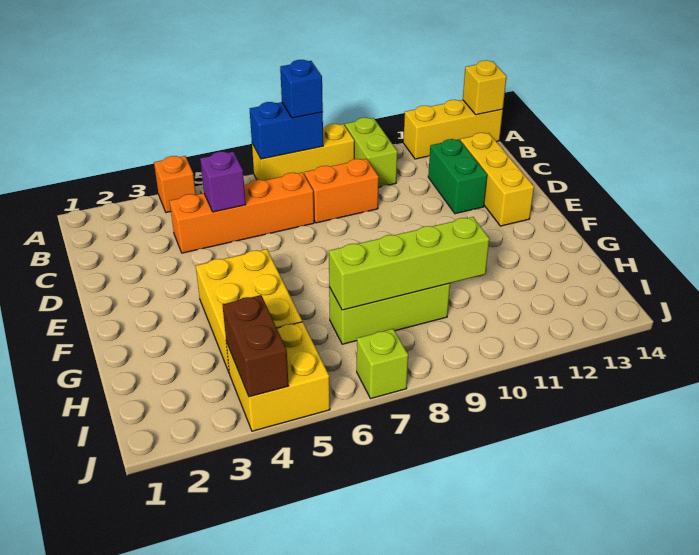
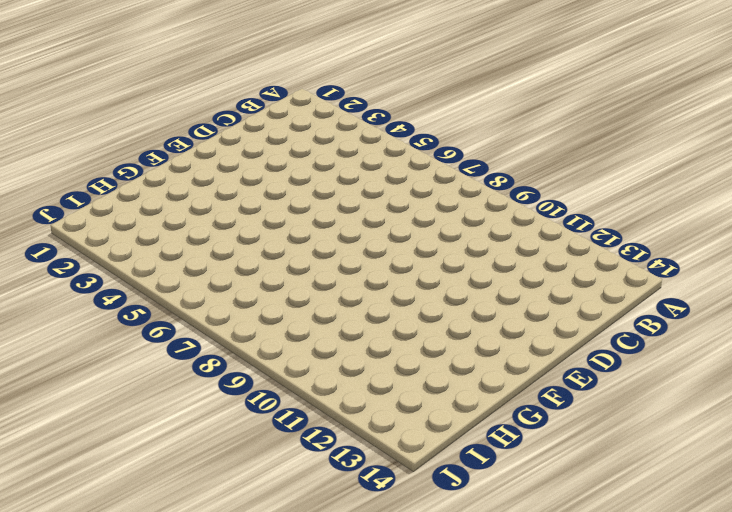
none -> orange brick A4 level 1
none -> yellow brick A7:A9 level 1
none -> lime brick A10:B10 level 1

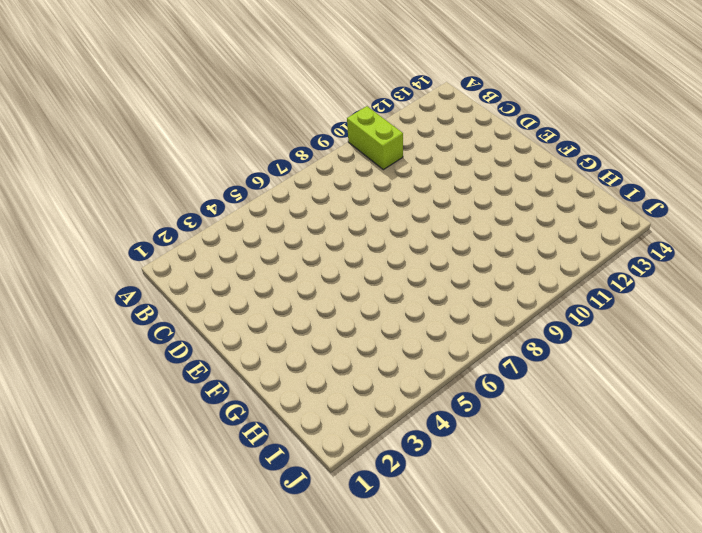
none -> orange brick A4 level 1
none -> yellow brick A7:A9 level 1
none -> yellow brick A12:A14 level 1

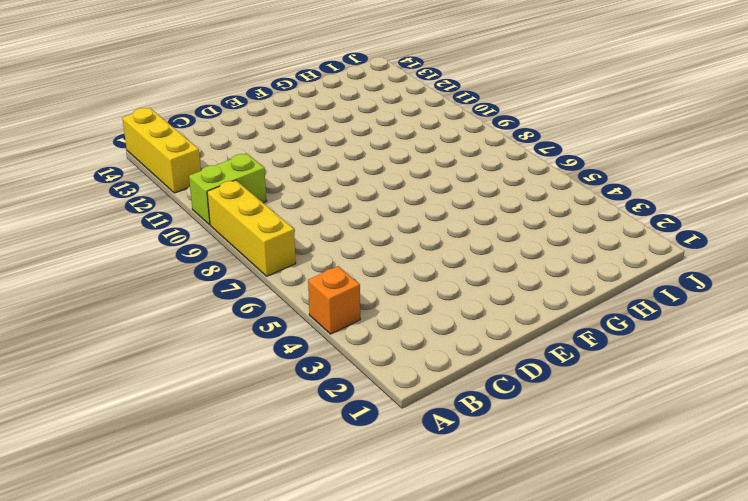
none -> orange brick C4:C7 level 1
none -> orange brick C8:C9 level 1
none -> green brick C12:D12 level 1

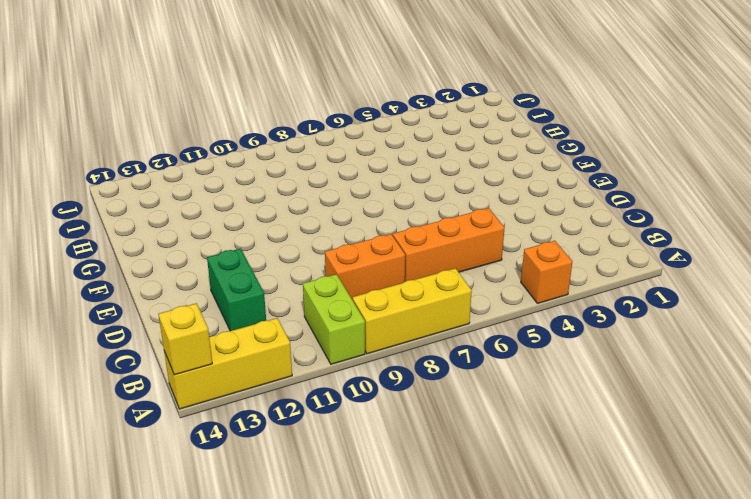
orange brick C5:C7 level 1 -> orange brick C4:C7 level 1
none -> yellow brick C13:E13 level 1
none -> yellow brick F4:H5 level 1
none -> lime brick H7:H9 level 1

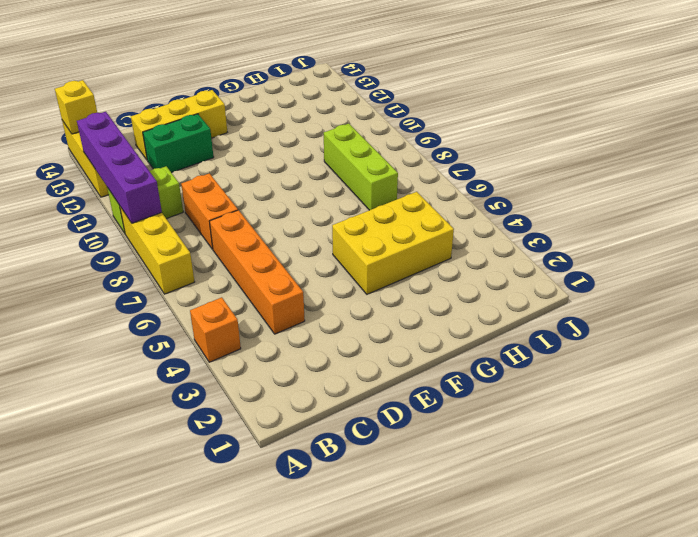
purple brick A9:A12 level 2 -> none
none -> yellow brick I4:J5 level 1
none -> lime brick J7 level 1
none -> blue brick A7:A8 level 2

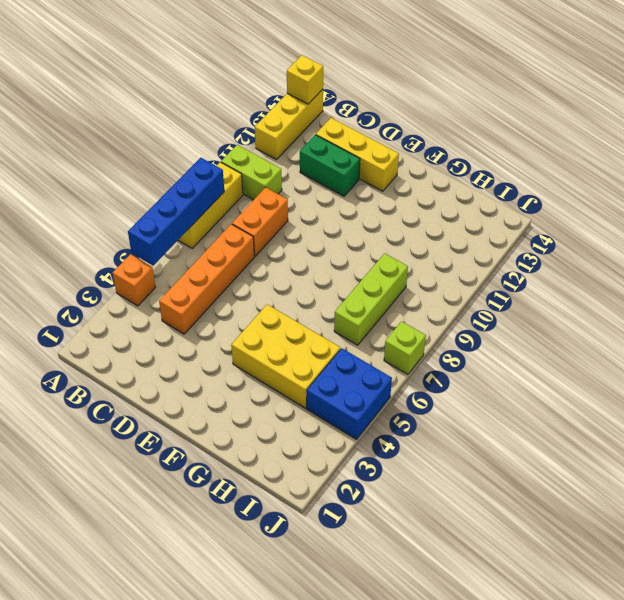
blue brick A5:A8 level 2 -> blue brick A7:A8 level 2
blue brick I4:J5 level 1 -> yellow brick I4:J5 level 1
none -> purple brick C5 level 2
none -> lime brick H7:H10 level 2
none -> brown brick I4:J4 level 2

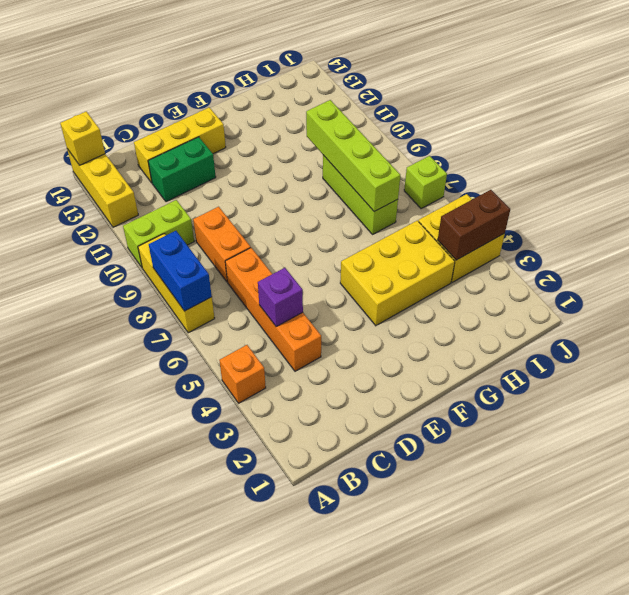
none -> blue brick A8 level 3

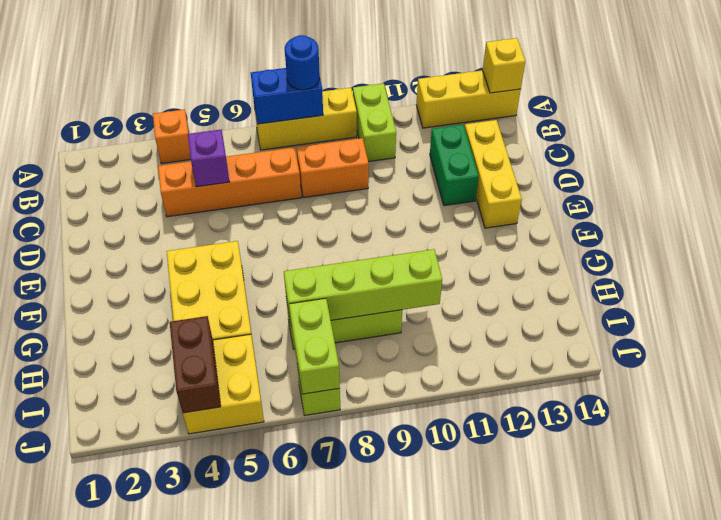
blue round brick A8 level 3 -> blue brick A8 level 3
lime brick I7:J7 level 2 -> none

